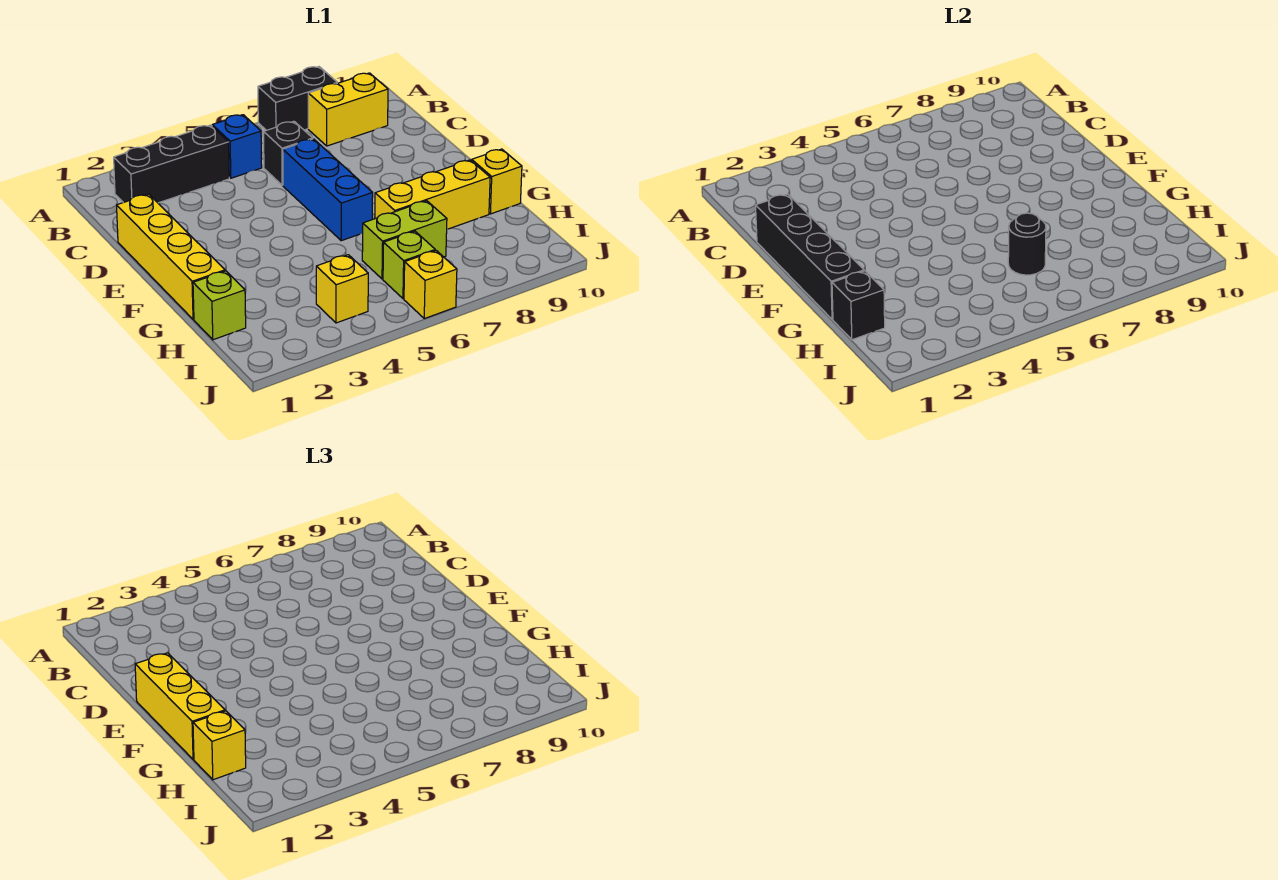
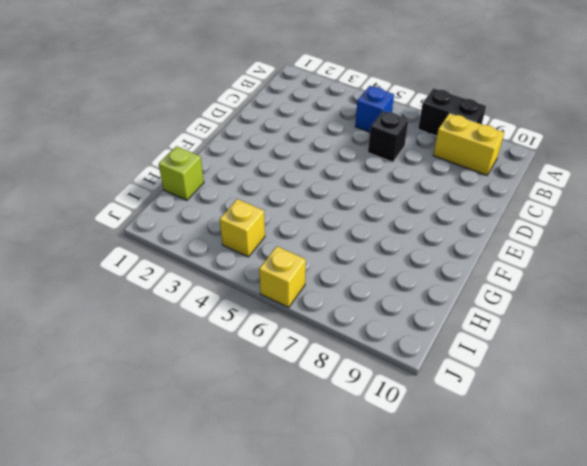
none -> black brick B2:B4 level 1
none -> yellow brick D1:G1 level 1
none -> blue brick D6:F6 level 1

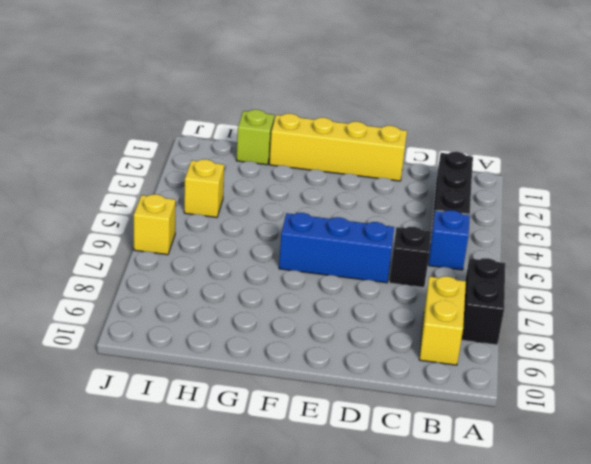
none -> yellow brick G7:G9 level 1
none -> yellow brick G10 level 1
none -> lime brick H6:H7 level 1

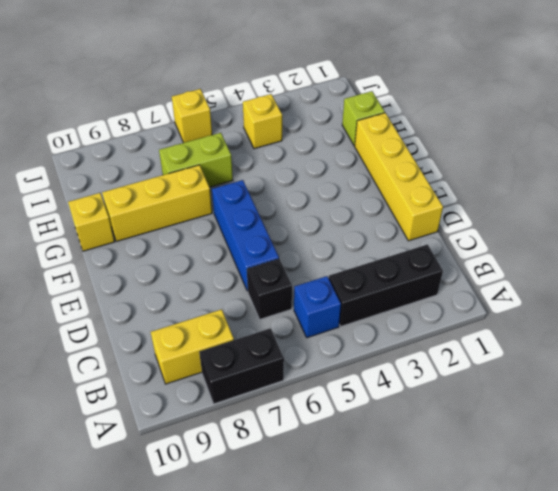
none -> lime brick I6 level 1
none -> black brick D1:G1 level 2
none -> black brick H1 level 2

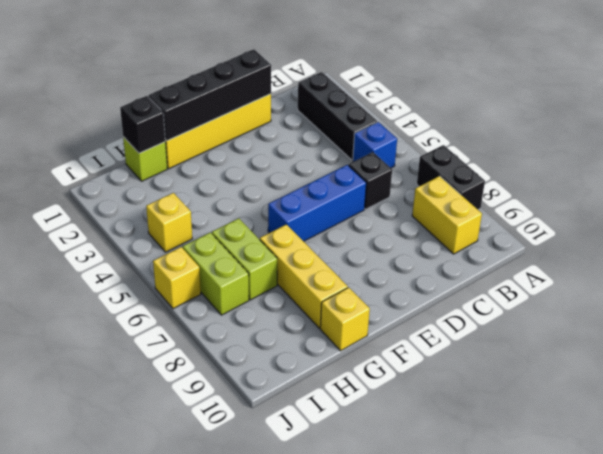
lime brick I6:I7 level 1 -> lime brick I6 level 1
none -> black round brick H6 level 2
none -> yellow brick E1:G1 level 3
none -> yellow brick H1 level 3

